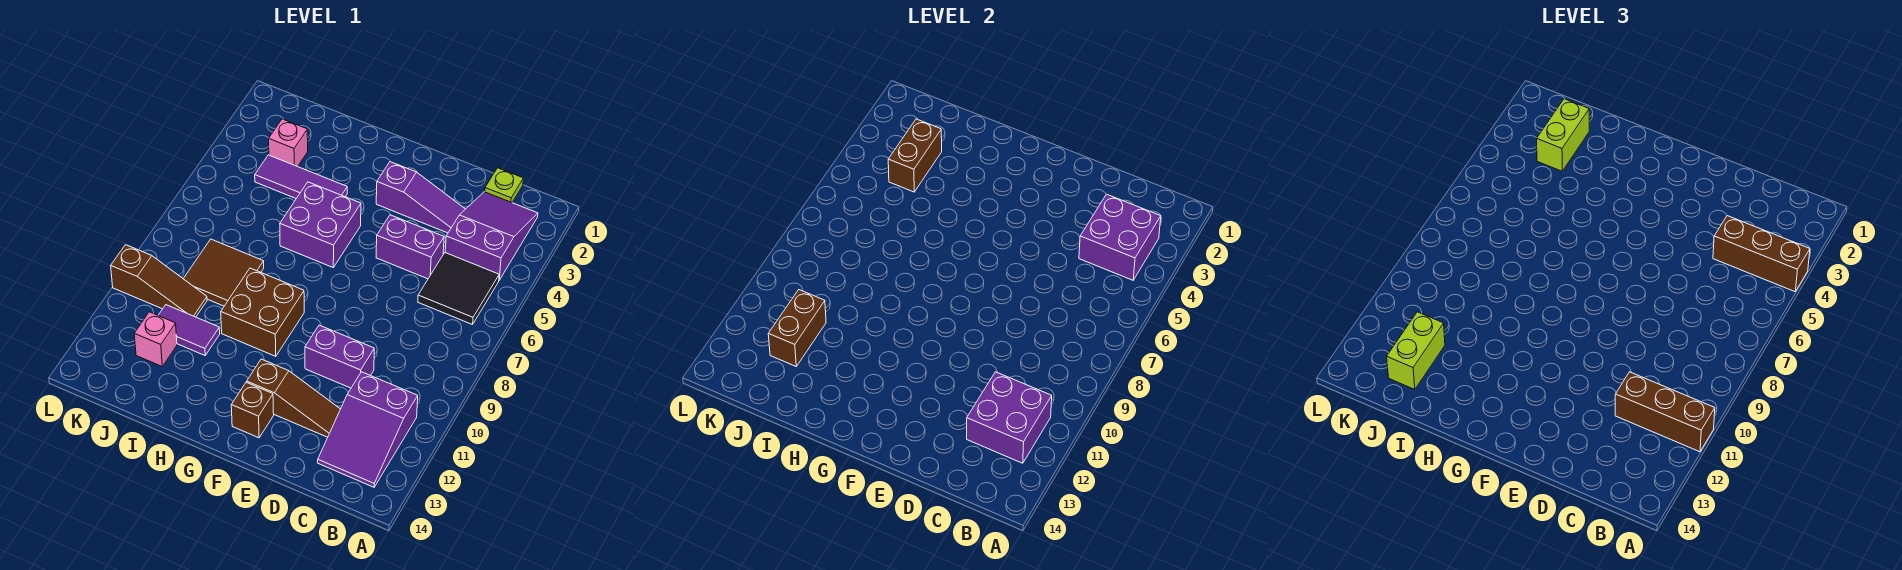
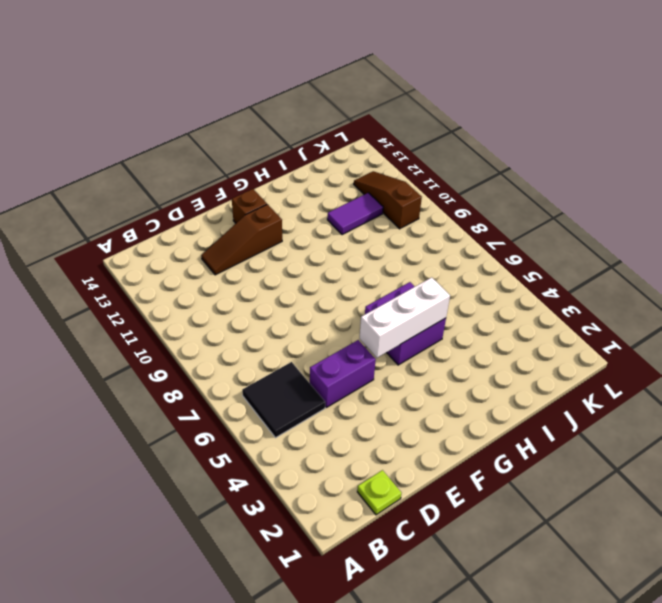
white brick F5:H5 level 2 -> none
brown slope K10:K12 level 1 top 10 -> brown slope J10:L10 level 1 top L
none -> purple slope B2:C4 level 1 top 4
none -> purple slope B11:C13 level 1 top 11
none -> purple slope D3:F3 level 1 top F

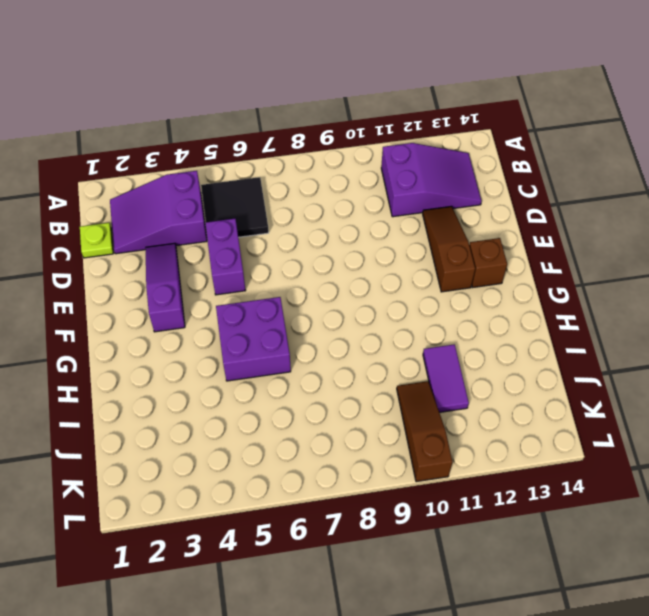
none -> purple brick D10:E10 level 1
none -> brown brick G9:H10 level 1
none -> purple tile H4:J4 level 1

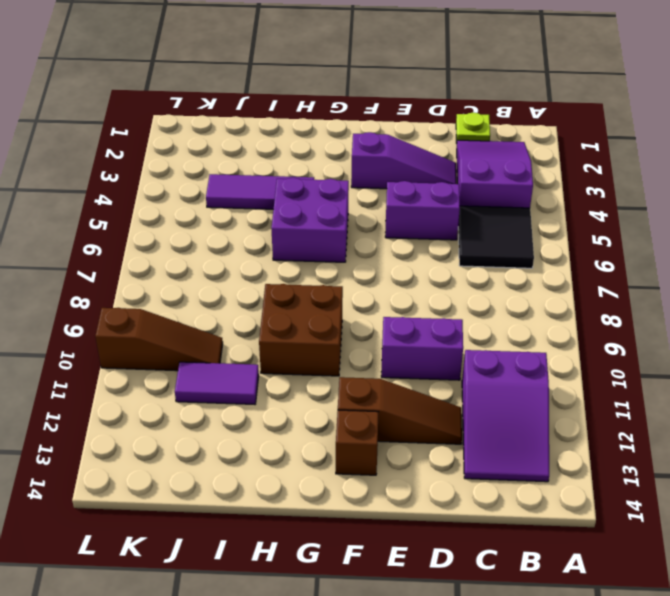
none -> brown tile I8:J9 level 1
none -> pink brick J3 level 1
none -> pink brick J12 level 1

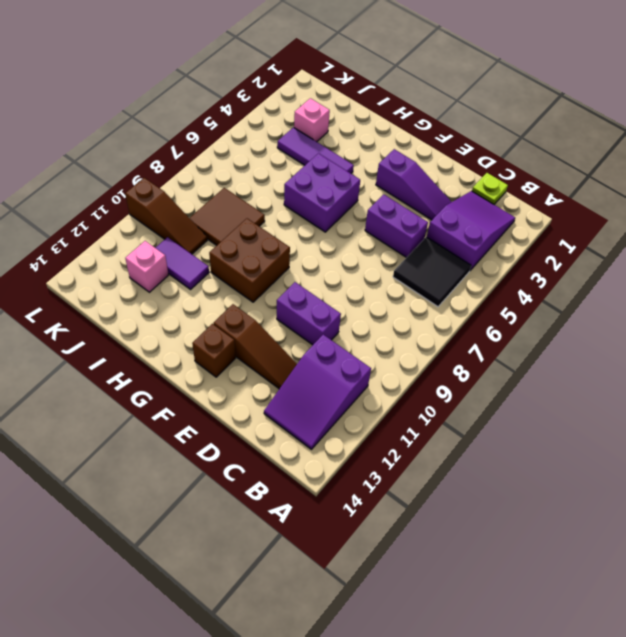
none -> purple brick B3:C4 level 2
none -> purple brick B11:C12 level 2
none -> brown brick J3:J4 level 2

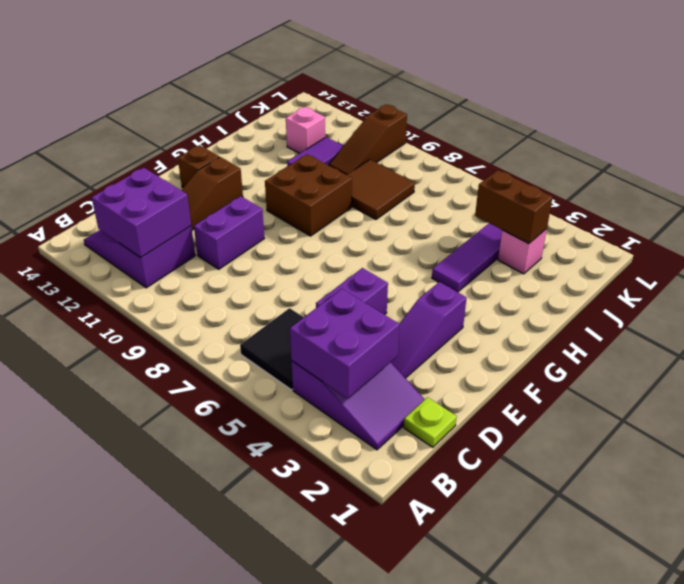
none -> purple brick G5:H6 level 1
none -> brown brick J11:J12 level 2
none -> brown brick A4:C4 level 3

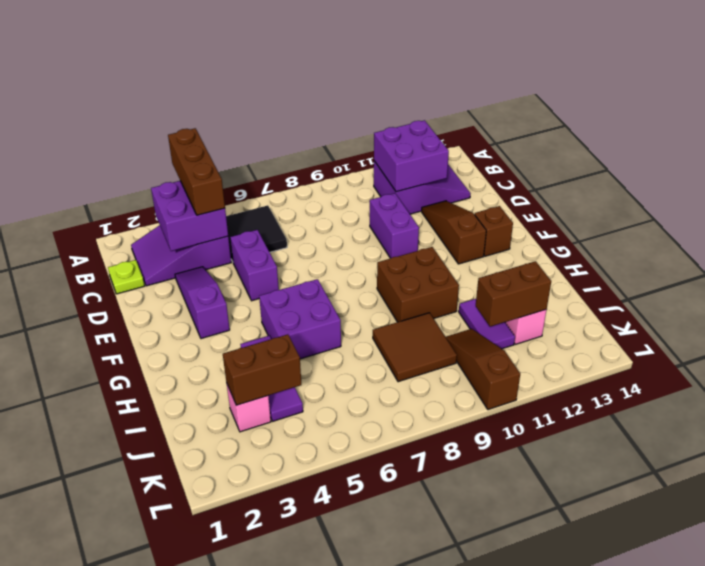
none -> brown brick A11:C11 level 3
none -> lime brick J2:J3 level 3
none -> lime brick J12:J13 level 3

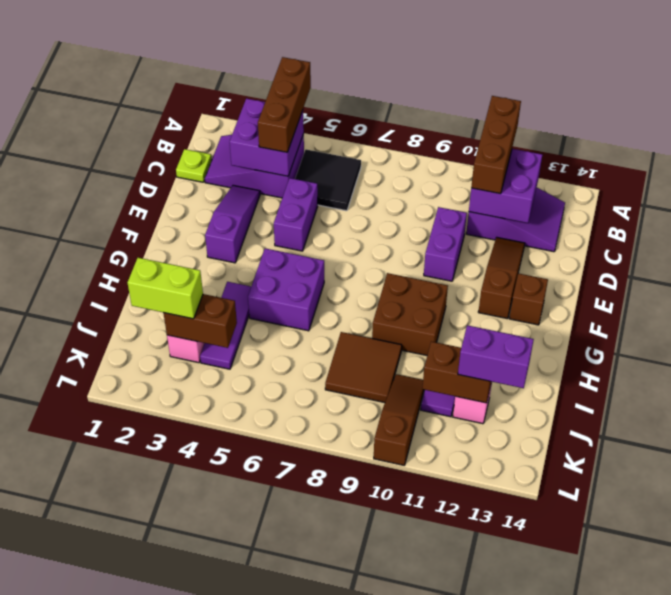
purple brick J12:J13 level 3 -> lime brick J12:J13 level 3

